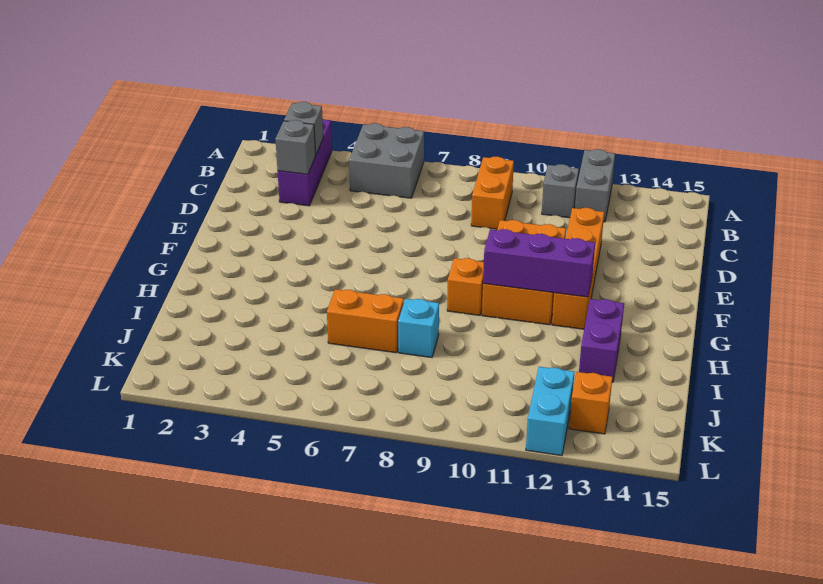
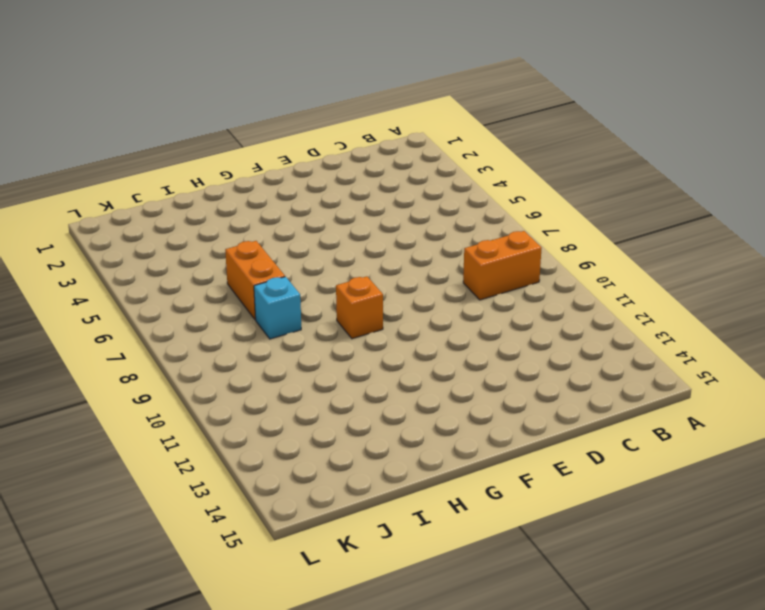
none -> purple brick A3:C3 level 1
none -> grey brick A5:B6 level 1
none -> grey brick A12:B12 level 1

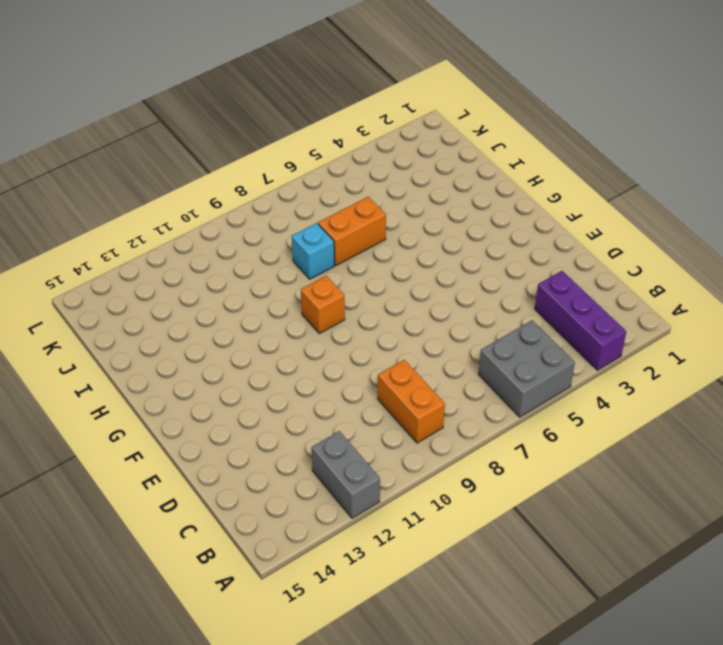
none -> grey brick B11 level 1
none -> orange brick D12:G12 level 1
none -> orange brick E10:G11 level 1

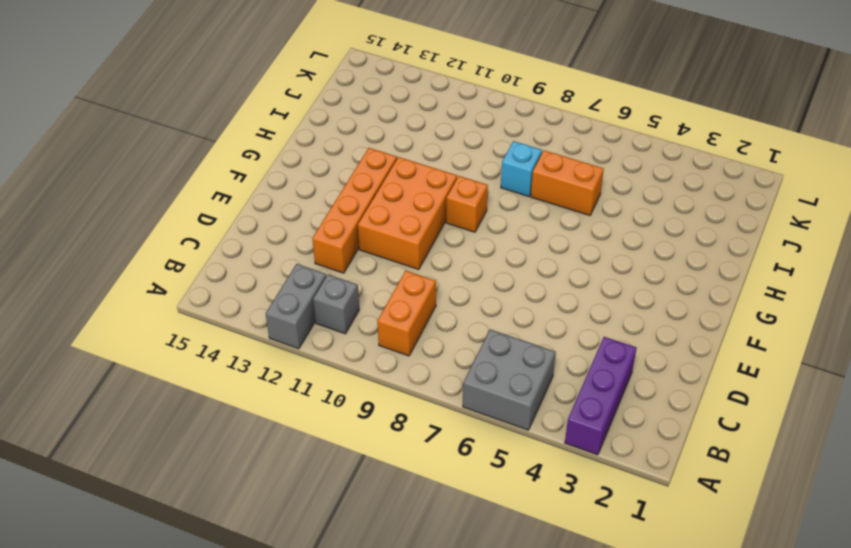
none -> purple brick H13:I13 level 1
none -> cyan brick K12:L12 level 1
none -> orange brick K13 level 1

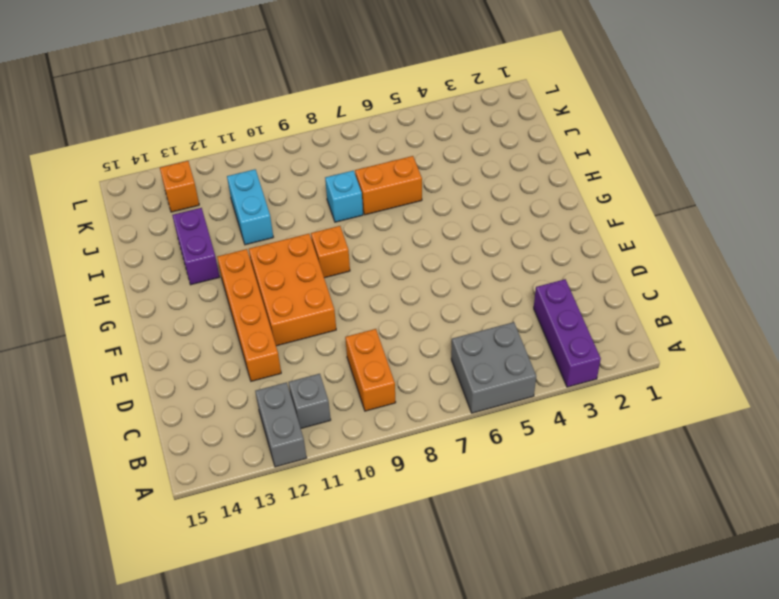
cyan brick I11:J11 level 1 -> cyan brick K12:L12 level 1
none -> grey brick B3 level 2
none -> grey brick C3 level 2
none -> purple brick G10:G12 level 2

